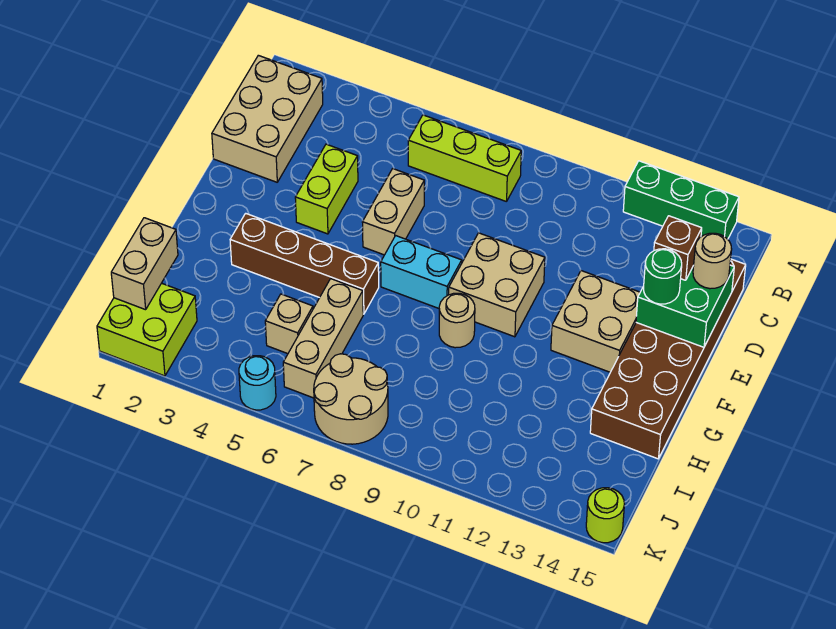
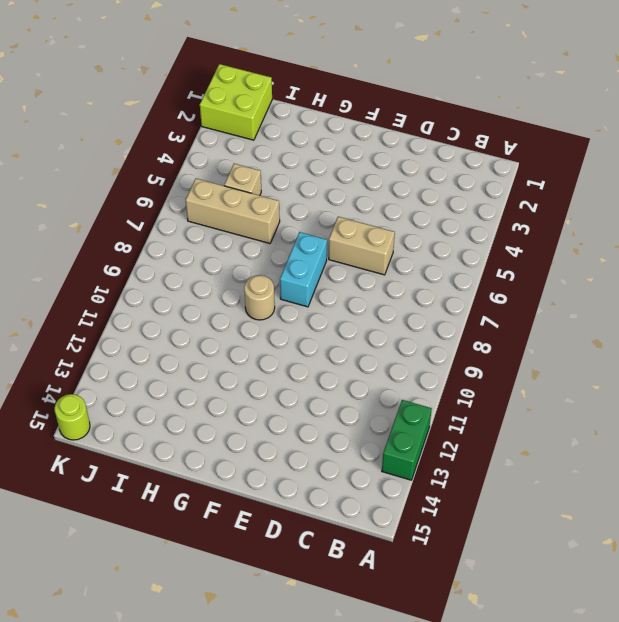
green brick A12:A13 level 1 -> green brick A12:A14 level 1
none -> tan brick B1:D2 level 1
none -> lime brick B6:B8 level 1
none -> brown brick C14:H15 level 1

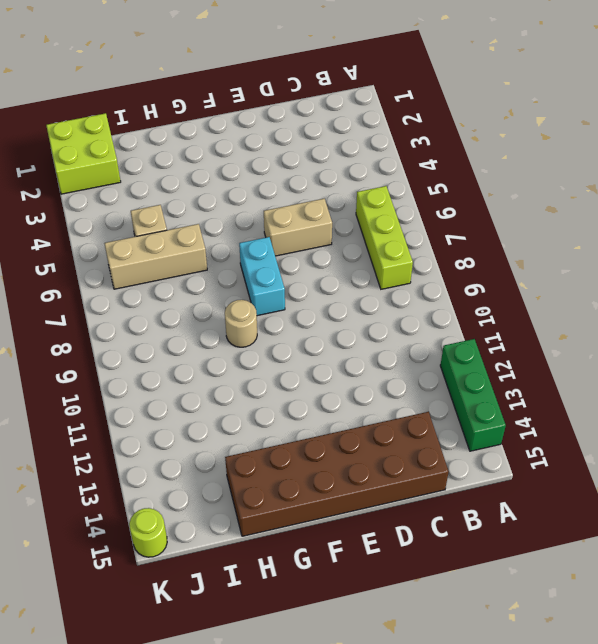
none -> tan brick B1:D2 level 1
none -> lime brick D4:E4 level 1
none -> tan brick E9:F10 level 1

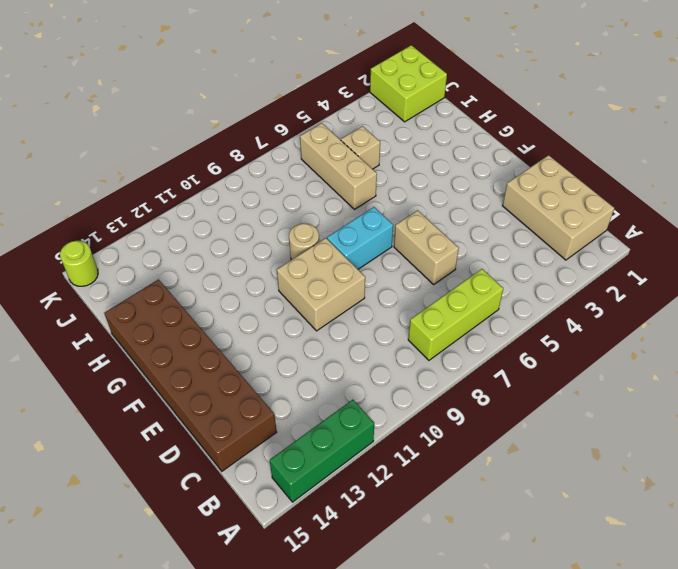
none -> lime brick D4:E4 level 1
none -> tan brick E12:F13 level 1
none -> brown brick G3:G6 level 1

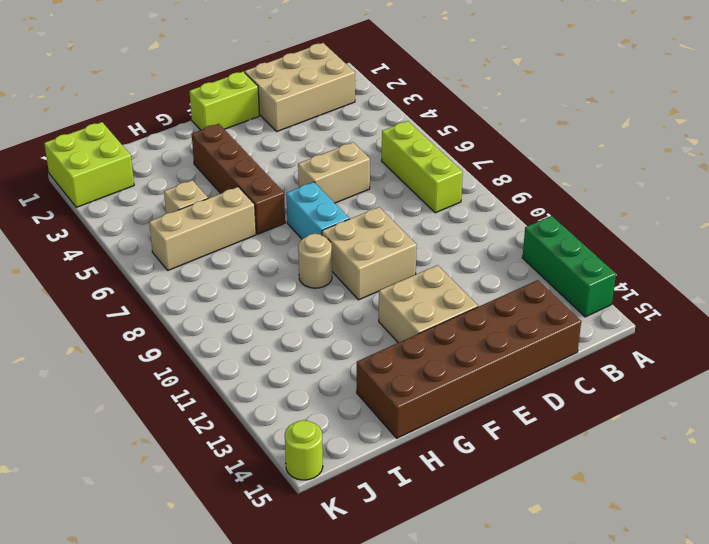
lime brick E1:F1 level 1 -> lime brick D4:E4 level 1
none -> tan round brick J7:K8 level 1
none -> cyan round brick K5 level 1
none -> green brick D14:E15 level 2

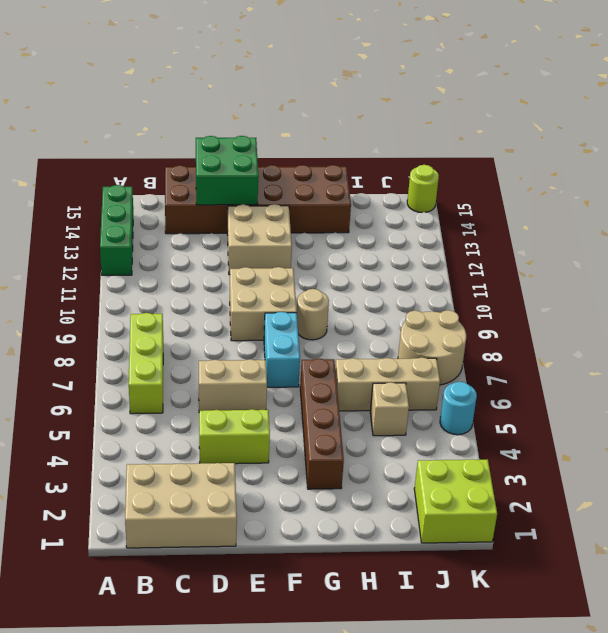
none -> tan brick I1:J1 level 2
none -> brown brick D14 level 3
none -> tan round brick D15 level 3

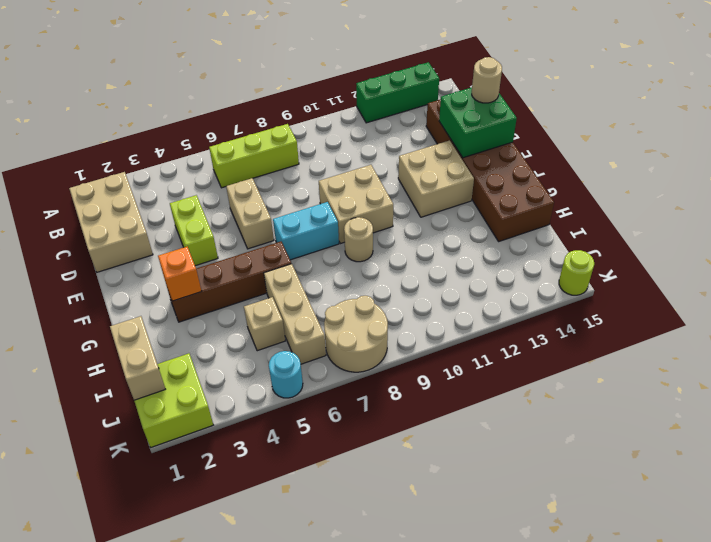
orange brick G3 level 2 -> none
none -> brown brick D14 level 3
none -> green round brick E14 level 3

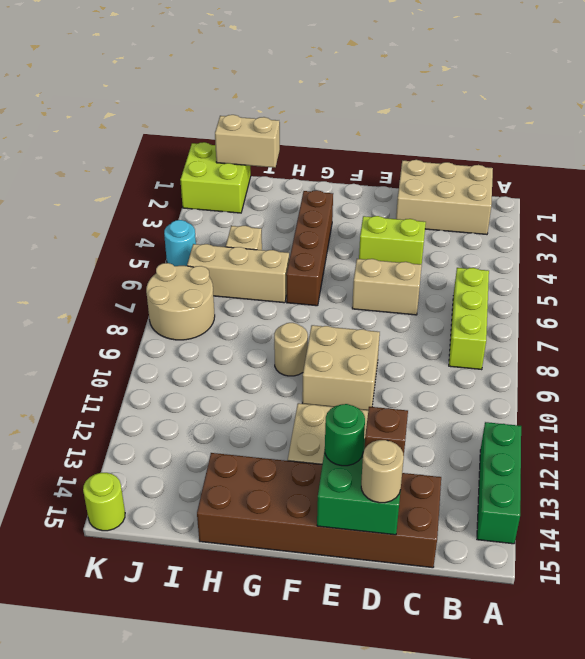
none -> cyan brick F7:F8 level 1

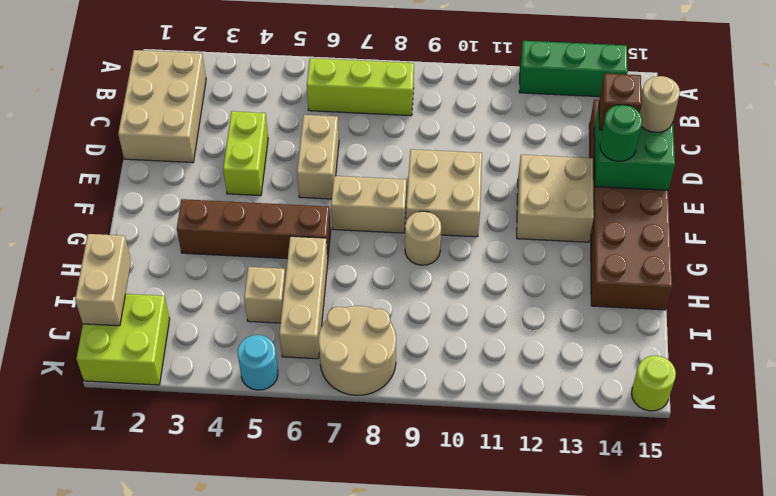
tan brick F7:F8 level 1 -> cyan brick F7:F8 level 1

